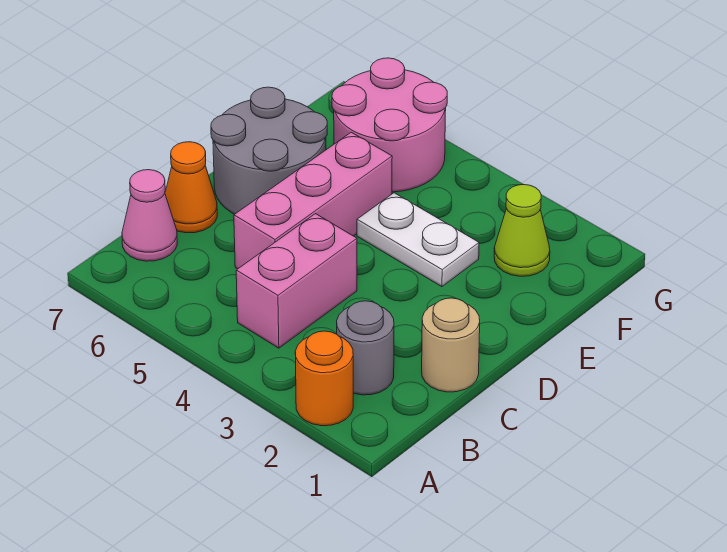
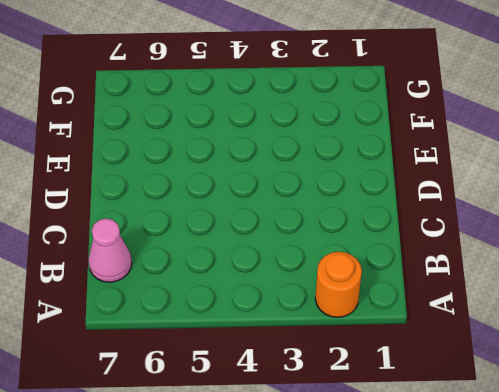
none -> grey round brick B2 level 1
none -> pink brick B4:C4 level 1

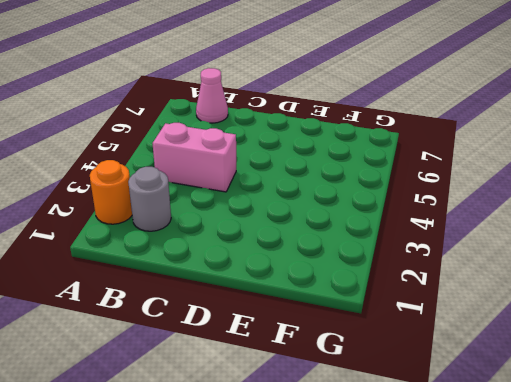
none -> tan round brick C1 level 1
none -> pink brick C5:E5 level 1

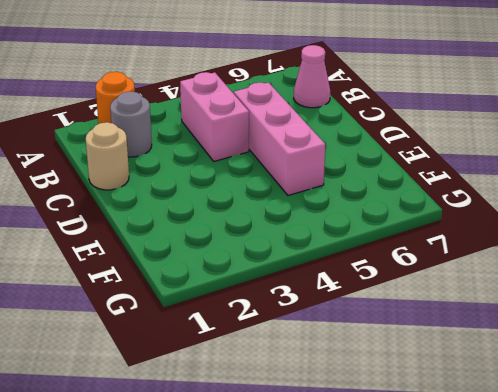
none -> orange cone C7 level 1
none -> grey round brick D6:E7 level 1

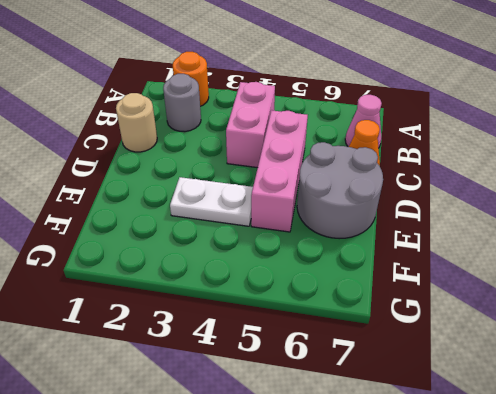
none -> lime cone F2 level 1
none -> pink round brick F5:G6 level 1

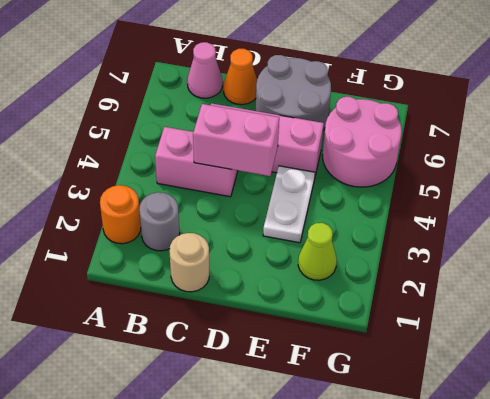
pink brick C4:D4 level 2 -> none

